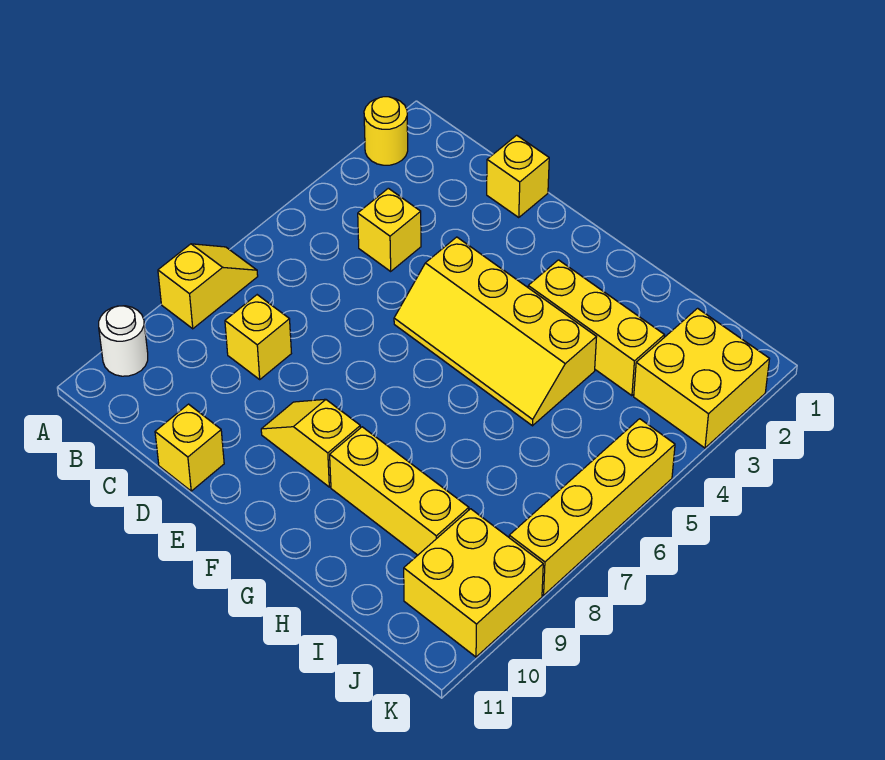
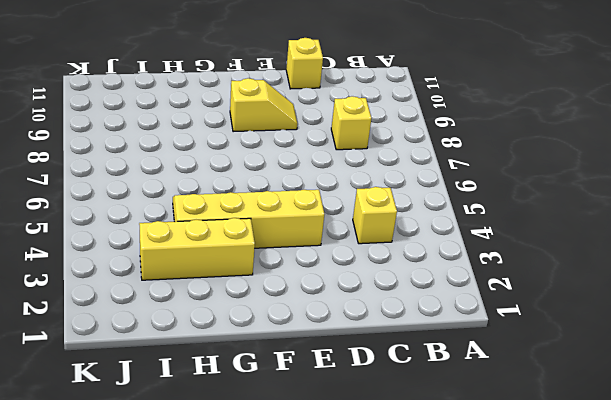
none -> yellow round brick A2 level 1
none -> yellow slope A7:A8 level 1 top 8
none -> white round brick A10 level 1

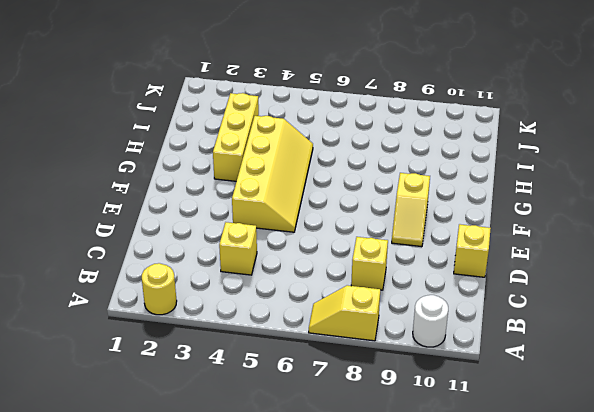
none -> yellow brick D1 level 1
none -> yellow brick G9:I9 level 1
none -> yellow brick J2:K3 level 1

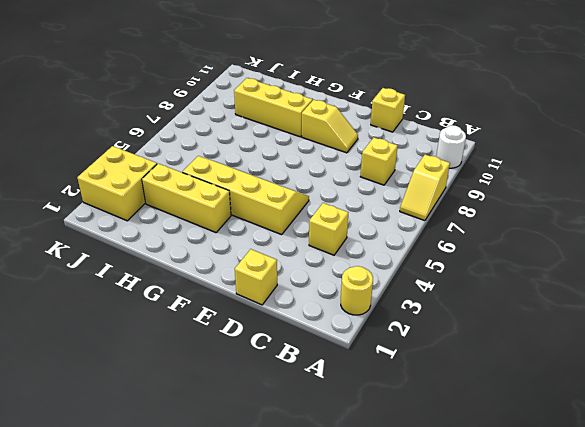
none -> yellow brick J9:K10 level 1
none -> yellow brick K5:K8 level 1

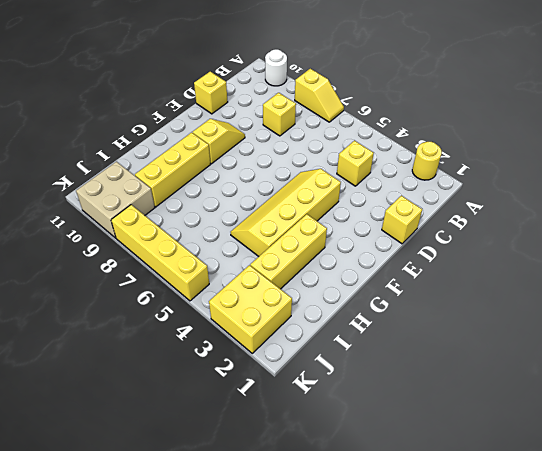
tan brick J9:K10 level 1 -> yellow brick J9:K10 level 1

